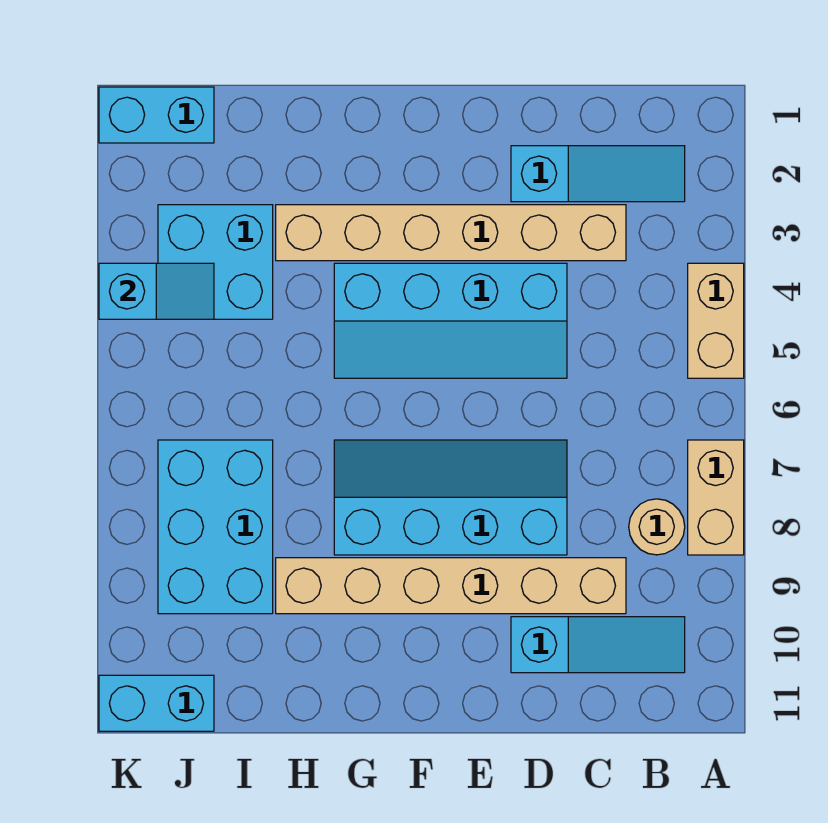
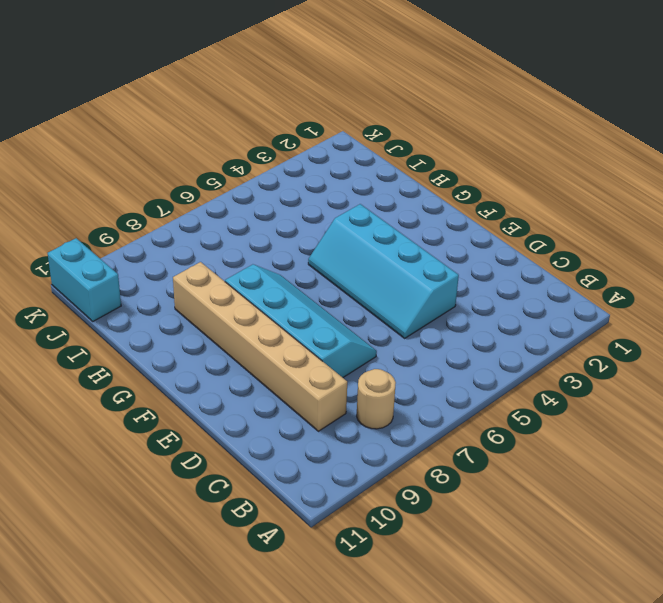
none -> tan brick A4:A5 level 1
none -> tan brick A7:A8 level 1
none -> cyan slope B2:D2 level 1 top D

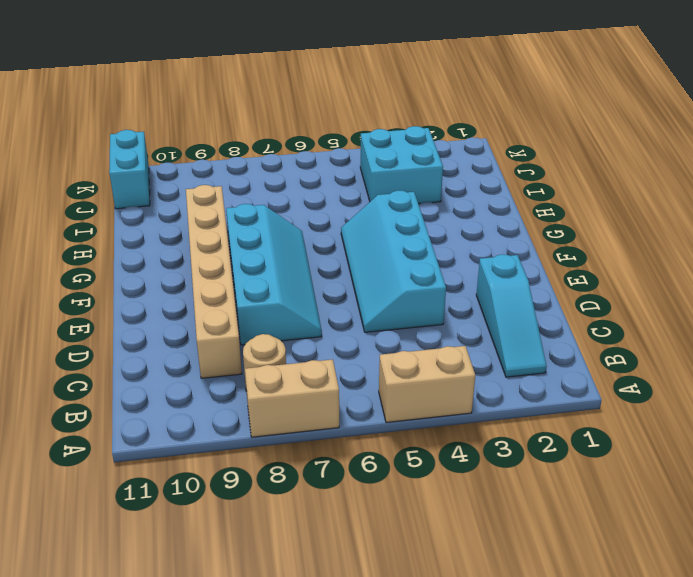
none -> cyan slope B10:D10 level 1 top D
none -> tan brick C3:H3 level 1
none -> cyan brick I7:J9 level 1

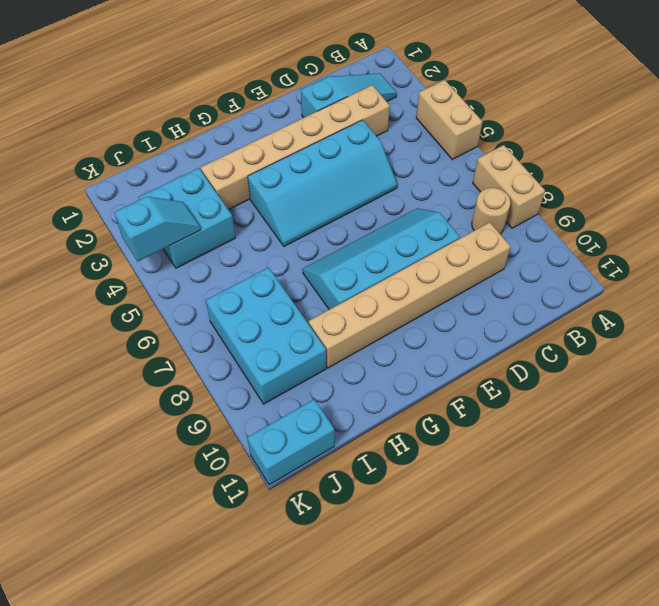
none -> cyan slope B10:D10 level 1 top D
none -> cyan brick J1:K1 level 1

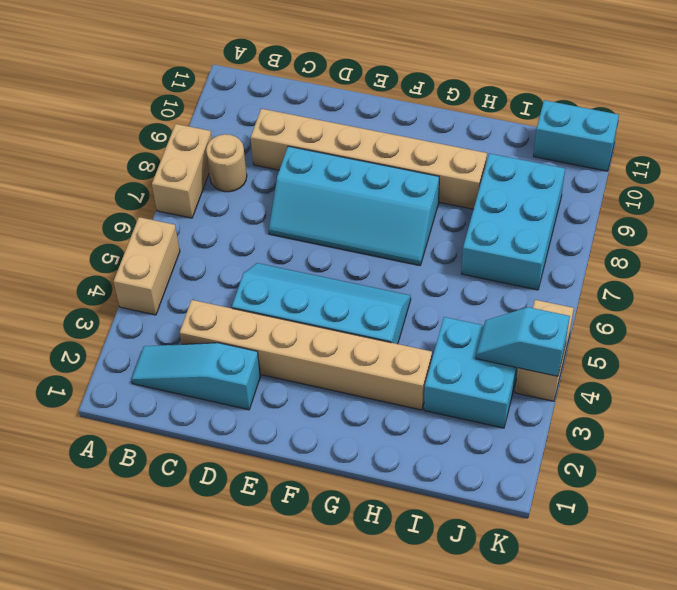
tan brick K4:K5 level 1 -> none
none -> cyan slope B10:D10 level 1 top D
none -> cyan brick J1:K1 level 1

